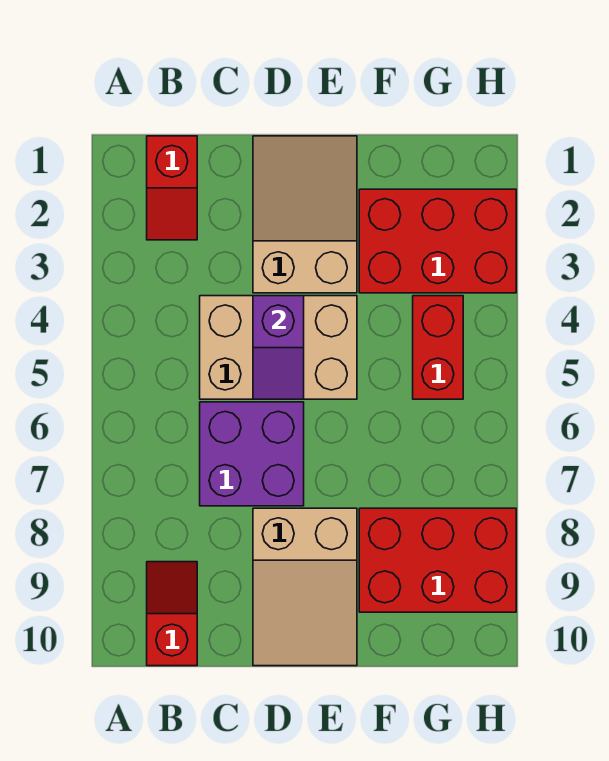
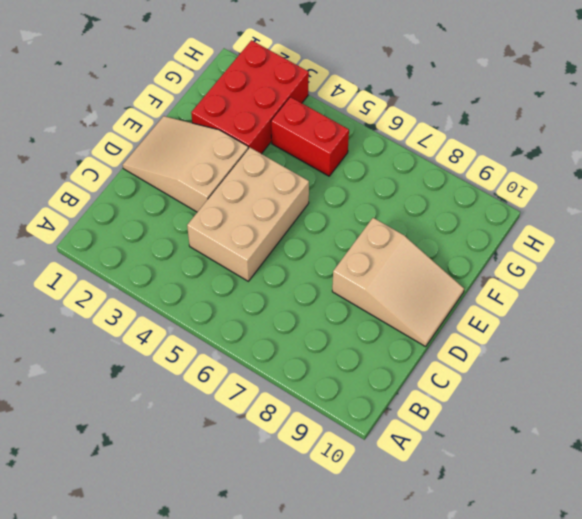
none -> red slope B1:B2 level 1 top 1
none -> red slope B9:B10 level 1 top 10

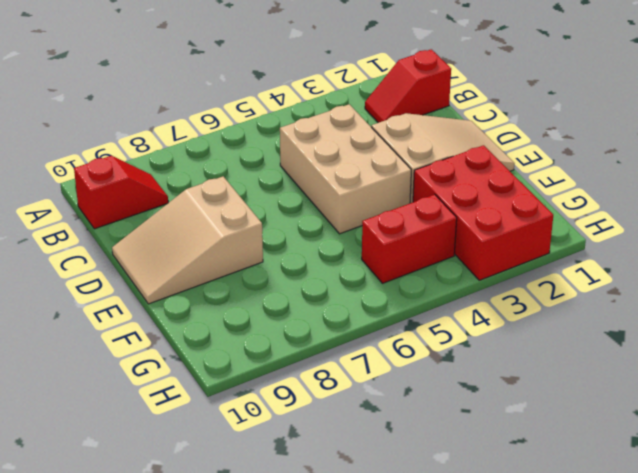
none -> purple brick C6:D7 level 1
none -> red brick F8:H9 level 1

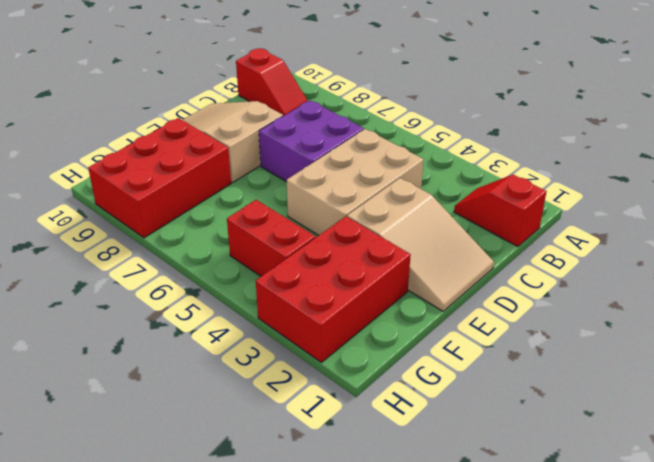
none -> purple slope D4:D5 level 2 top 4

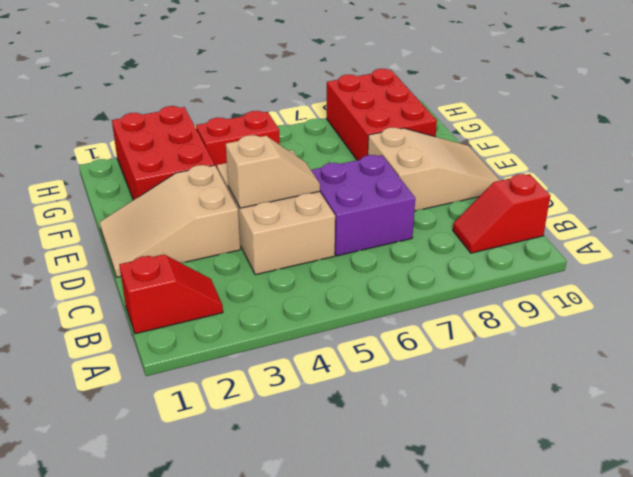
tan slope D4:D5 level 2 top 4 -> purple slope D4:D5 level 2 top 4

